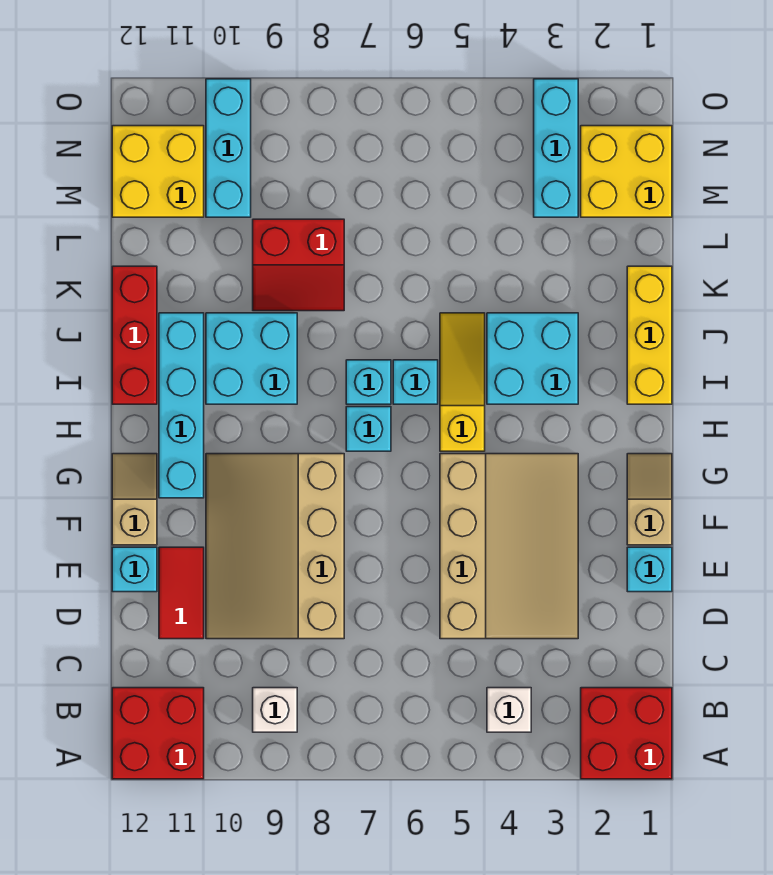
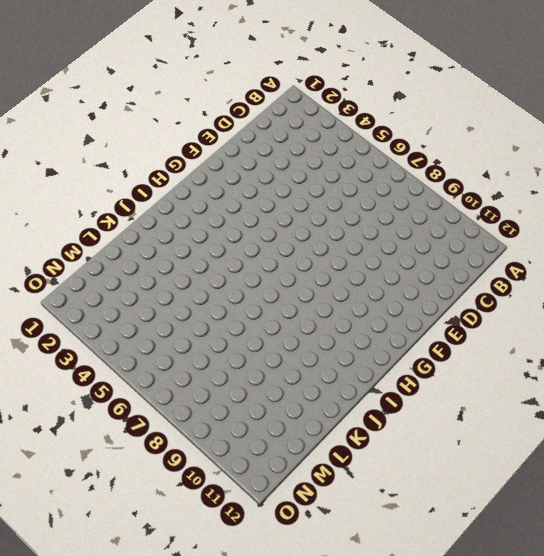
none -> red brick A1:B2 level 1
none -> red brick A11:B12 level 1
none -> white brick B4 level 1

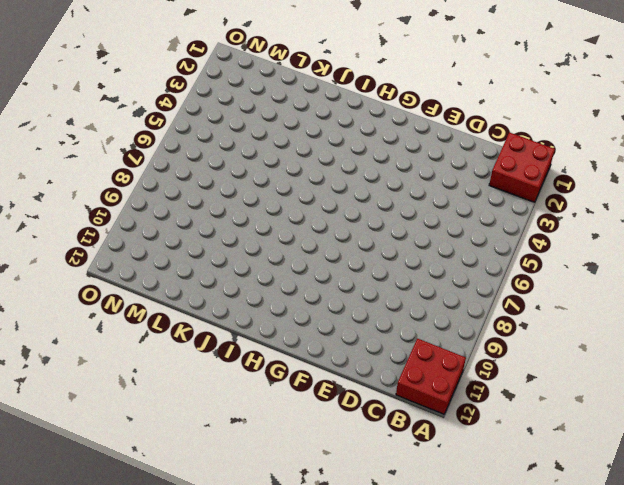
none -> white brick B4 level 1
none -> white brick B9 level 1
none -> tan slope D3:G5 level 1 top 5

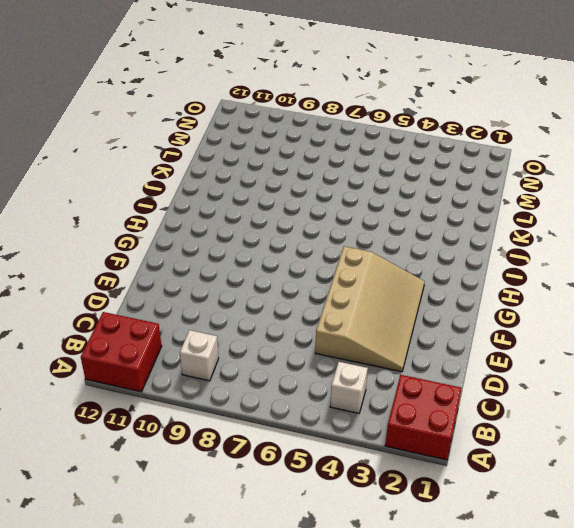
none -> tan slope D8:G10 level 1 top 8
none -> red tile D11:E11 level 1
none -> cyan brick E1 level 1

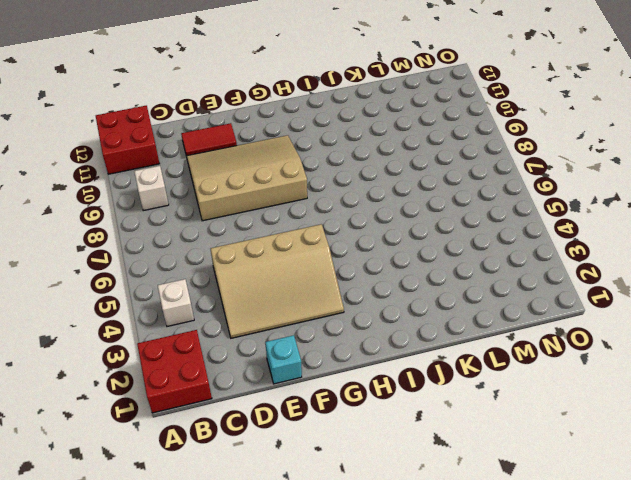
none -> cyan brick E12 level 1
none -> tan slope F1:G1 level 1 top F
none -> tan slope F12:G12 level 1 top F

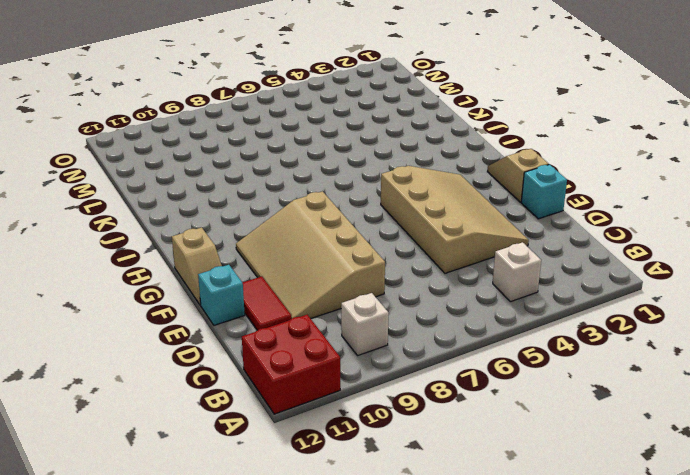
tan slope F12:G12 level 1 top G -> tan slope F12:G12 level 1 top F
none -> red brick A1:B2 level 1
none -> cyan brick G11:J11 level 1
none -> yellow slope H5:J5 level 1 top H

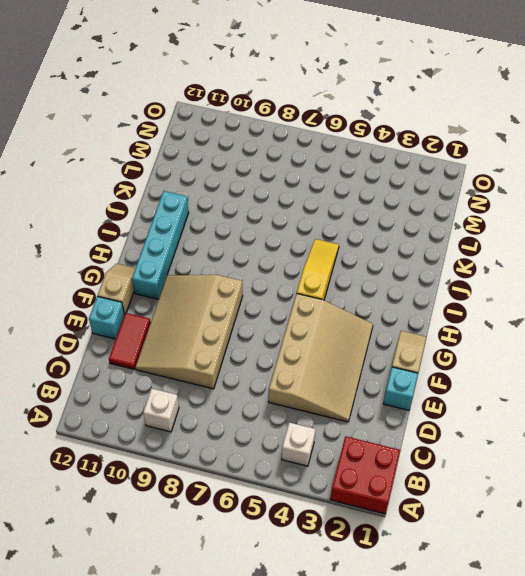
none -> red brick A11:B12 level 1
none -> cyan brick H7 level 1
none -> yellow brick I1:K1 level 1

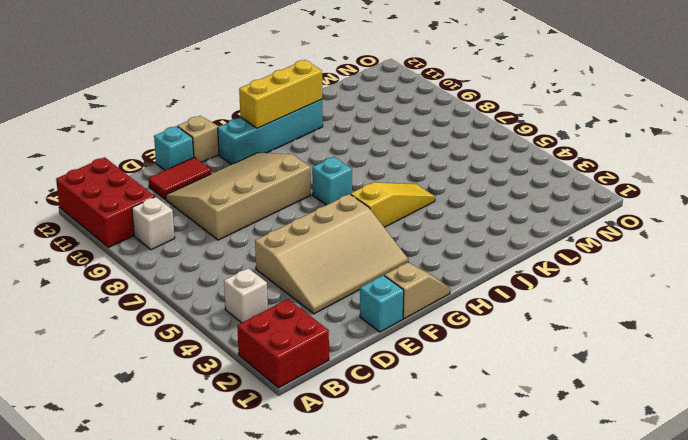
red brick A10:B12 level 1 -> red brick A11:B12 level 1
yellow brick H11:J11 level 2 -> yellow brick I1:K1 level 1
none -> cyan brick I3:J4 level 1
none -> cyan brick I6 level 1
none -> cyan brick I7 level 1

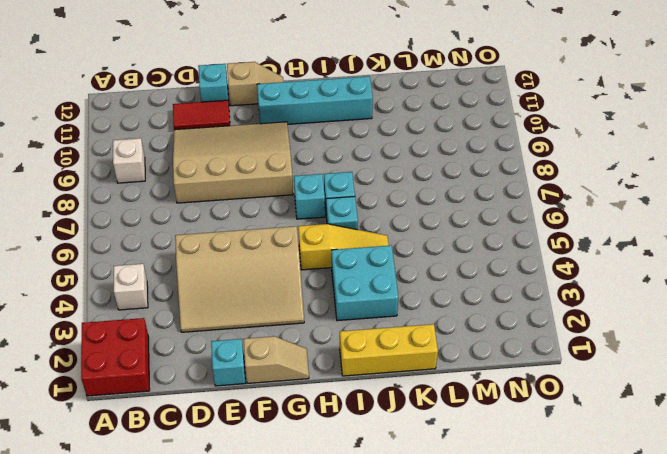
none -> red brick A11:B12 level 1
none -> cyan brick I9:J10 level 1
none -> red brick I12:K12 level 1

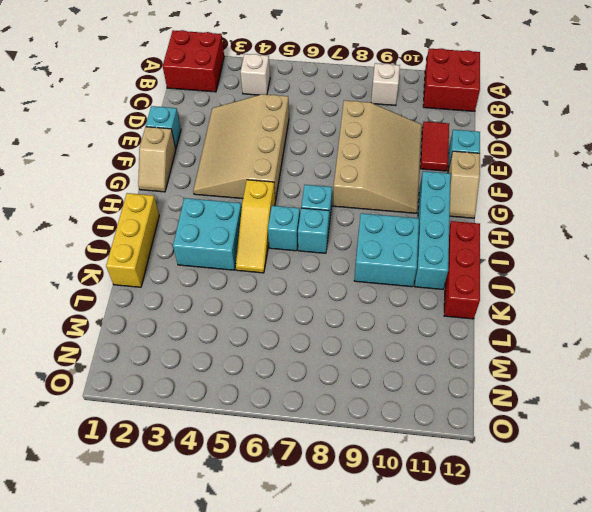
none -> red slope K8:L9 level 1 top L
none -> yellow brick M1:N2 level 1
none -> cyan brick M3:O3 level 1

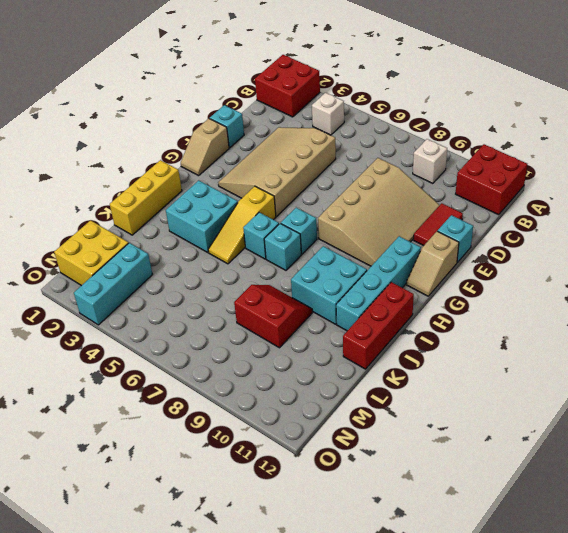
none -> cyan brick M10:O10 level 1
none -> yellow brick M11:N12 level 1

